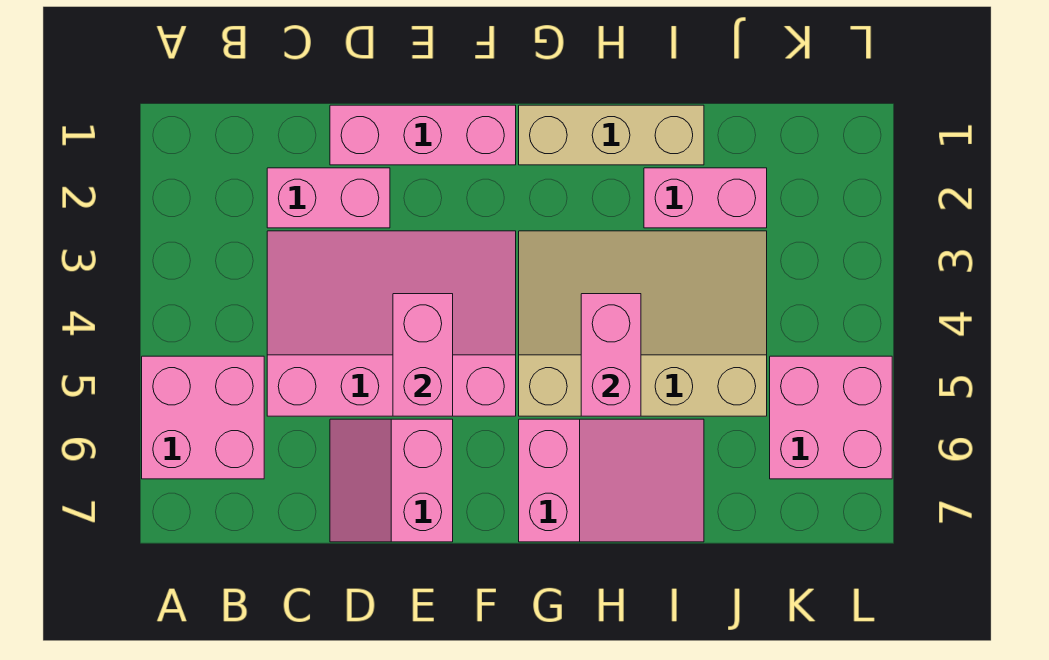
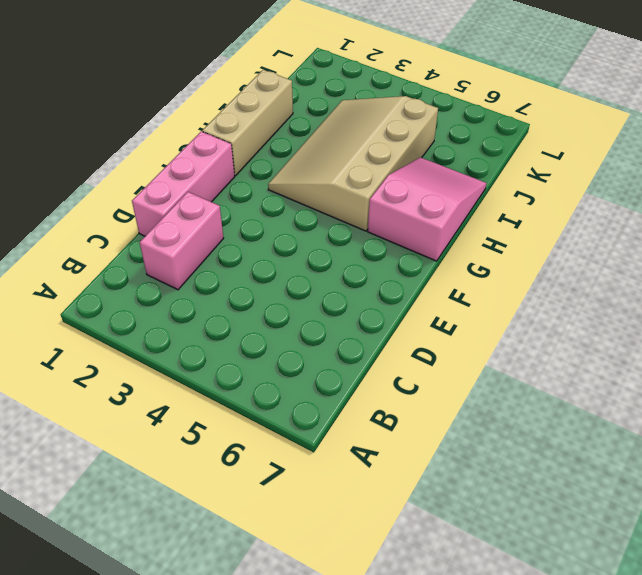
none -> pink brick A5:B6 level 1
none -> pink slope C3:F5 level 1 top 5
none -> pink slope D6:E7 level 1 top E

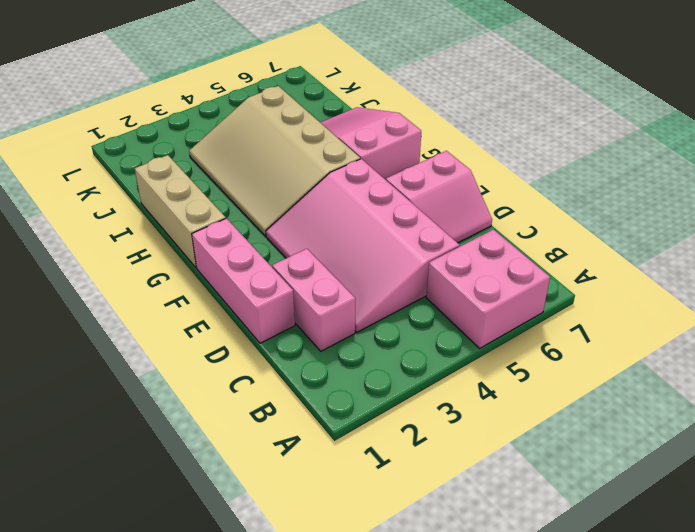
none -> pink brick I2:J2 level 1
none -> pink brick K5:L6 level 1
none -> pink brick E4:E5 level 2

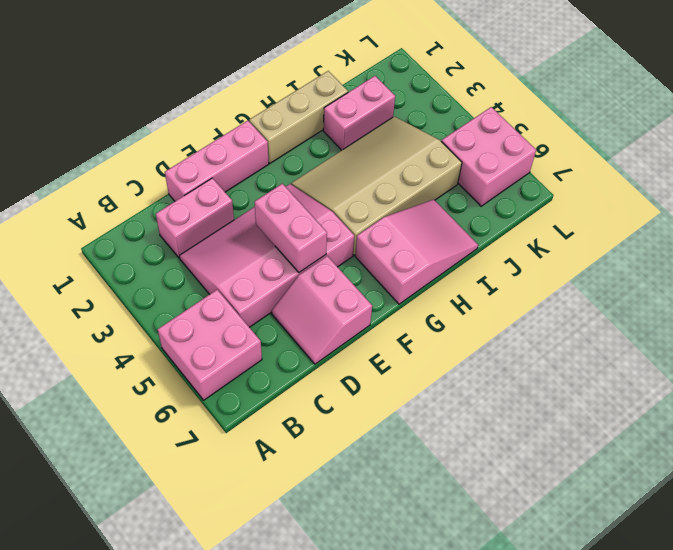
none -> pink brick H4:H5 level 2

